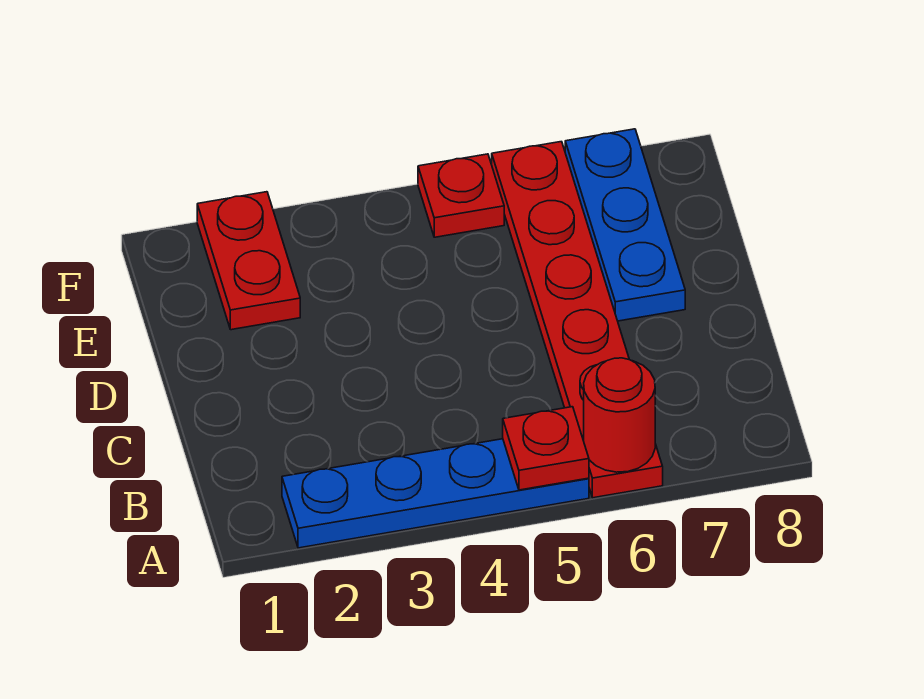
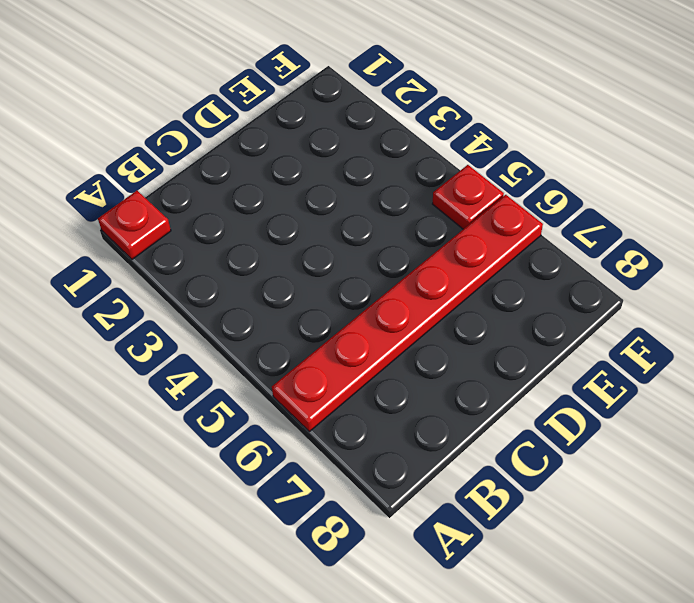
red plate A1 level 1 -> red plate A5 level 2
none -> blue plate A2:A5 level 1
none -> blue plate D7:F7 level 1

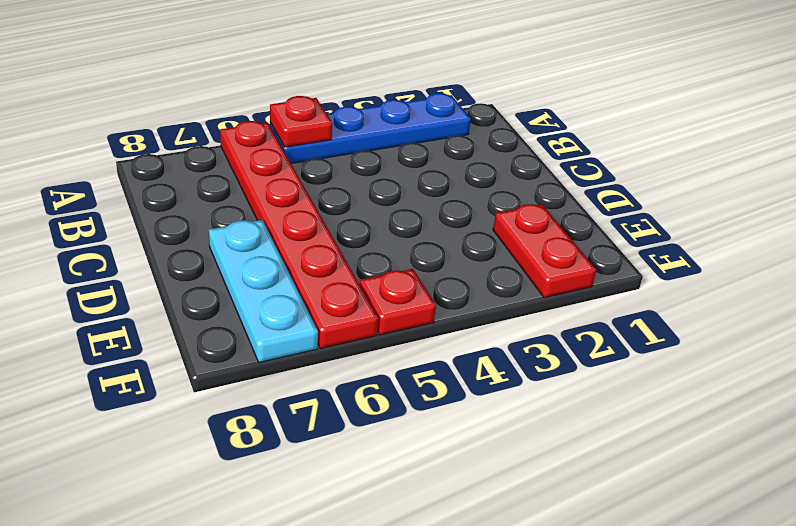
cyan plate D7:F7 level 1 -> blue plate D7:F7 level 1
none -> red round brick A6 level 2

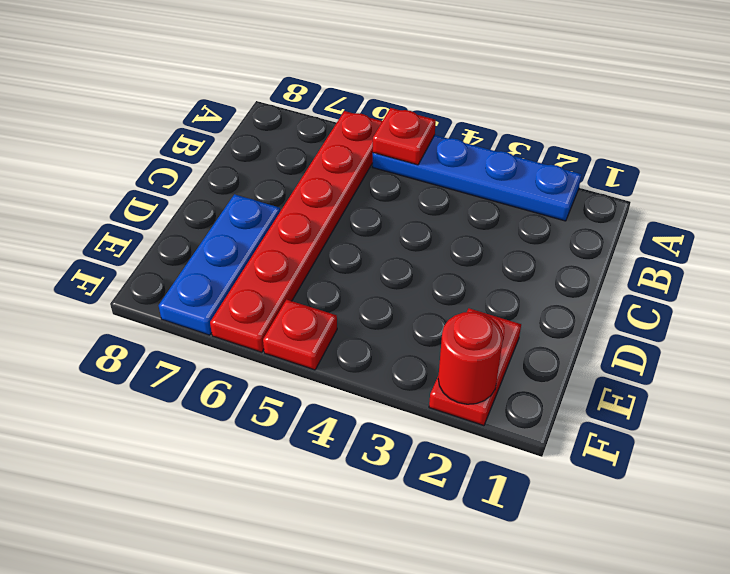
red round brick F2 level 2 -> red round brick A6 level 2

